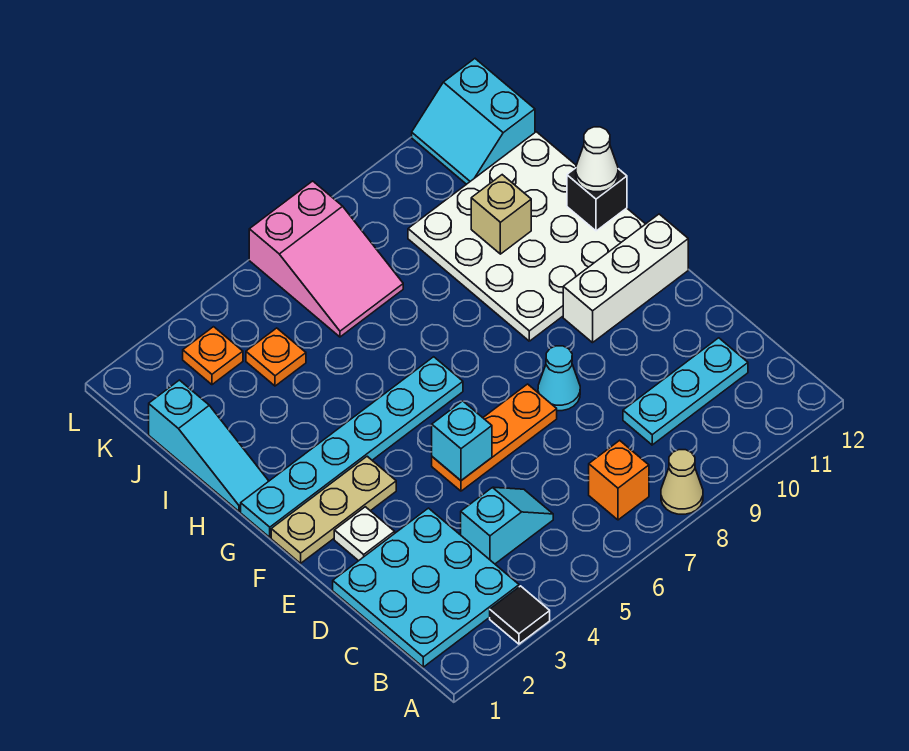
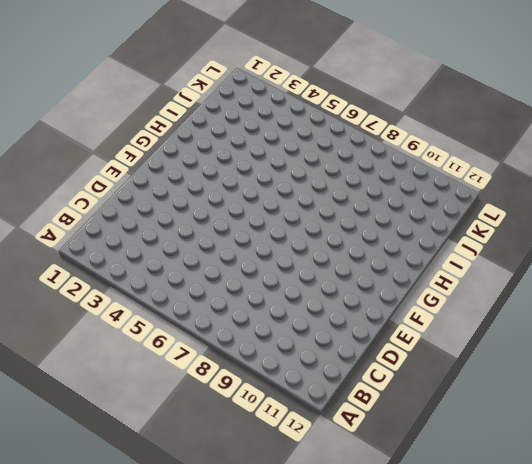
none -> black tile A3 level 1
none -> tan cone A8 level 1
none -> cyan plate B1:D3 level 1

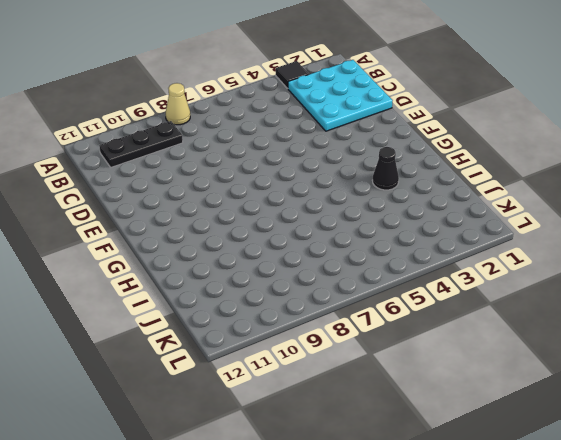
black plate B9:B11 level 1 -> none
black cone H3 level 1 -> none
none -> orange brick B7 level 1
none -> cyan slope C4:C5 level 1 top 4
none -> cyan plate C9:C11 level 1

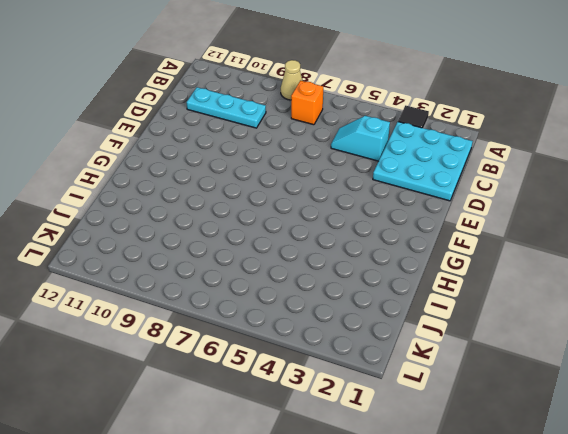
none -> white plate E2 level 1
none -> orange plate E5:E7 level 1
none -> cyan cone E8 level 1

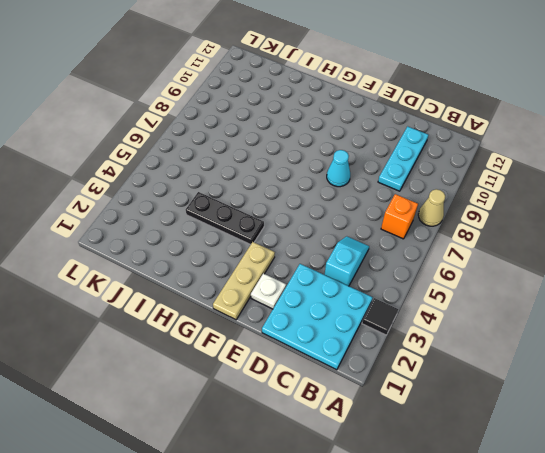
black plate G4:I4 level 1 -> cyan plate G1:G6 level 1
none -> orange plate E5:E7 level 1
none -> white brick F10:F12 level 1
none -> white plate G9:J12 level 1

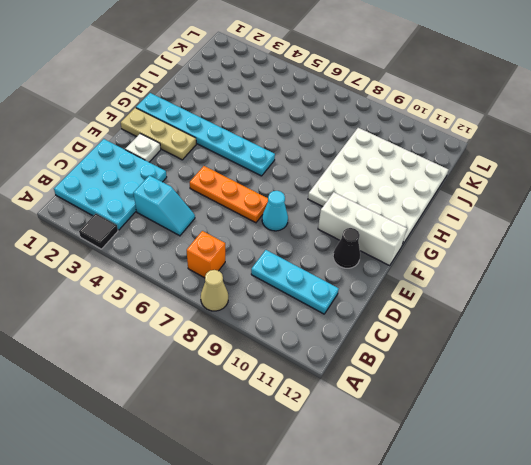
black cone E11 level 1 -> none
none -> cyan slope H1:J1 level 1 top J
none -> orange plate J4 level 1
none -> pink slope J6:L7 level 1 top L

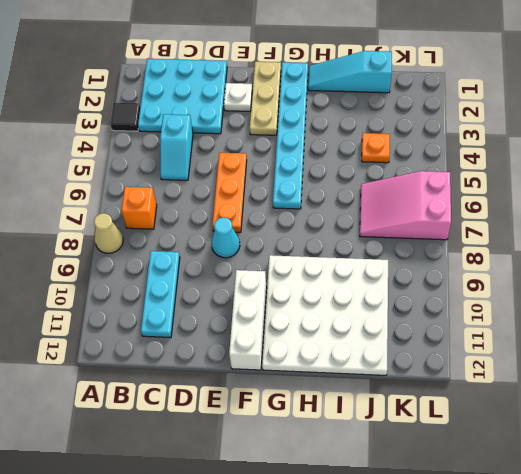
none -> orange plate K3 level 1
none -> cyan slope K11:L12 level 1 top 12
none -> cyan brick E5 level 2

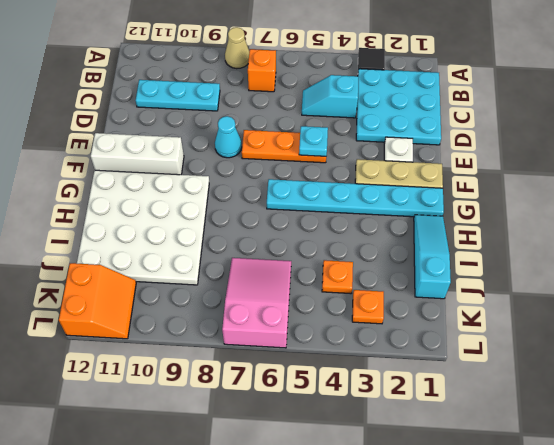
cyan plate E5 level 2 -> cyan brick E5 level 2
orange slope K11:L12 level 1 top 12 -> cyan slope K11:L12 level 1 top 12
none -> black brick H12 level 2
none -> tan brick I10 level 2
none -> white cone H12 level 3

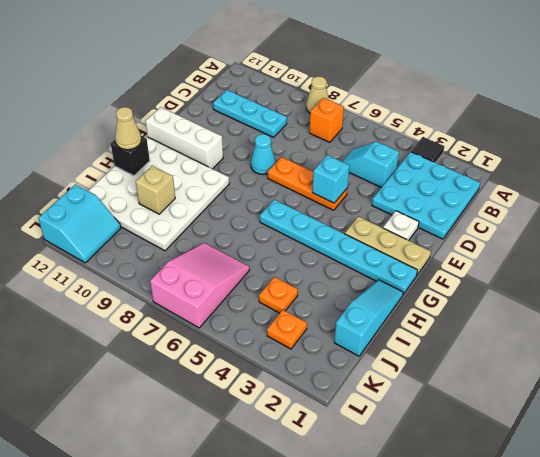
tan cone H12 level 3 -> white cone H12 level 3

